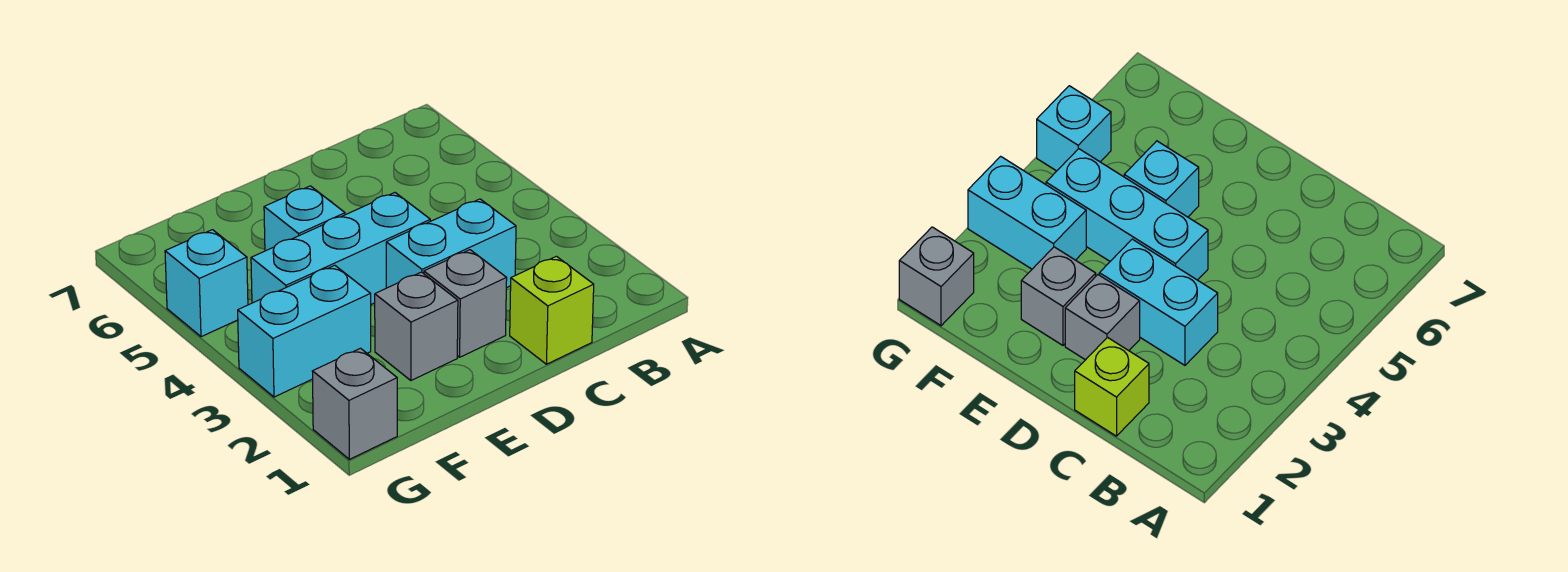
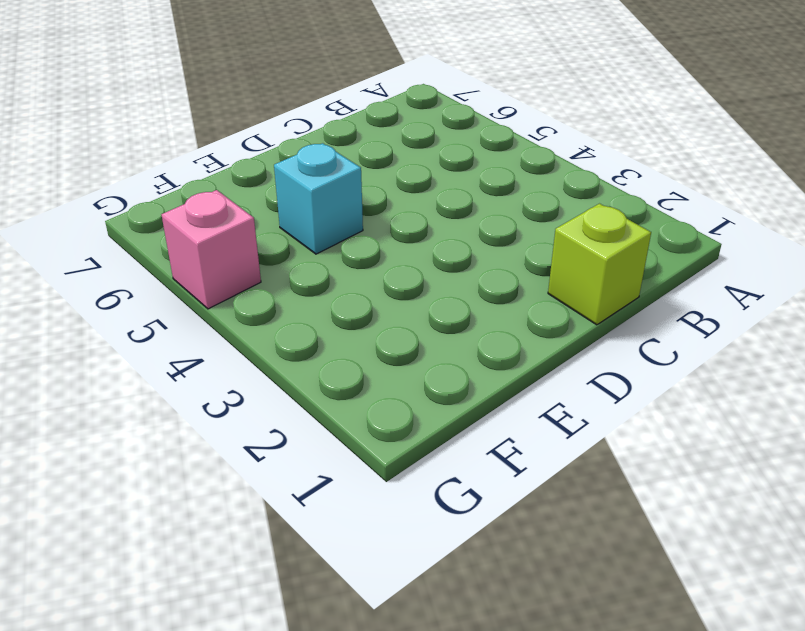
pink brick G5 level 1 -> cyan brick G5 level 1
none -> cyan brick C3:D3 level 1
none -> grey brick D2 level 1

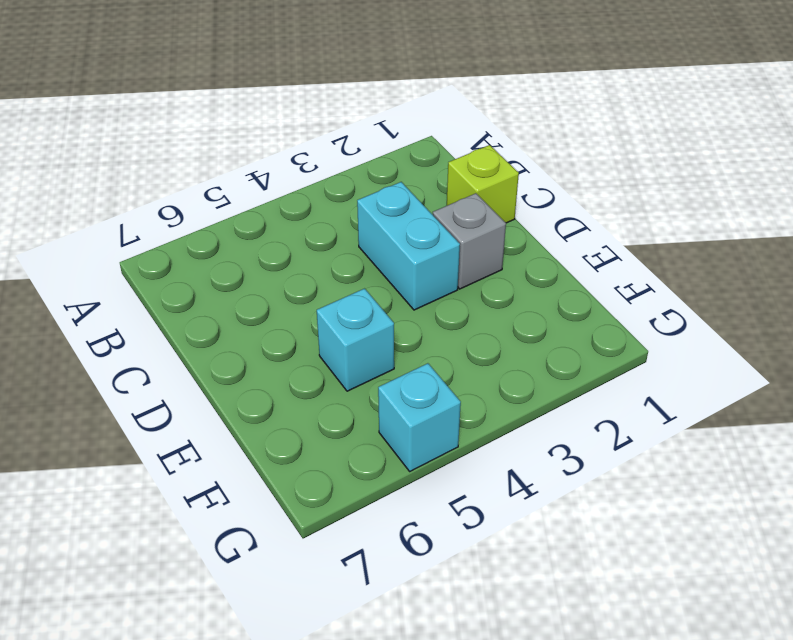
none -> cyan brick D4:F4 level 1
none -> grey brick E2 level 1

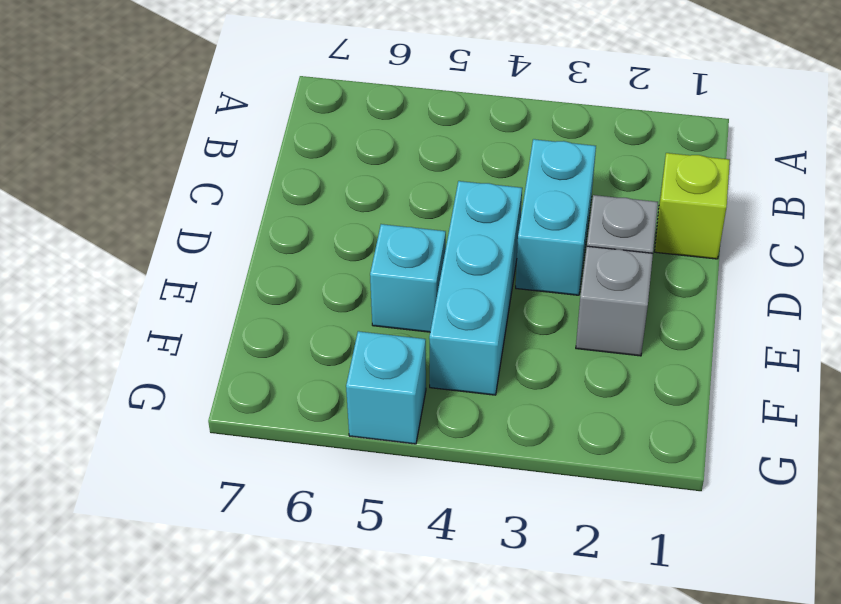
none -> cyan brick F3:G3 level 1
none -> grey brick G1 level 1

